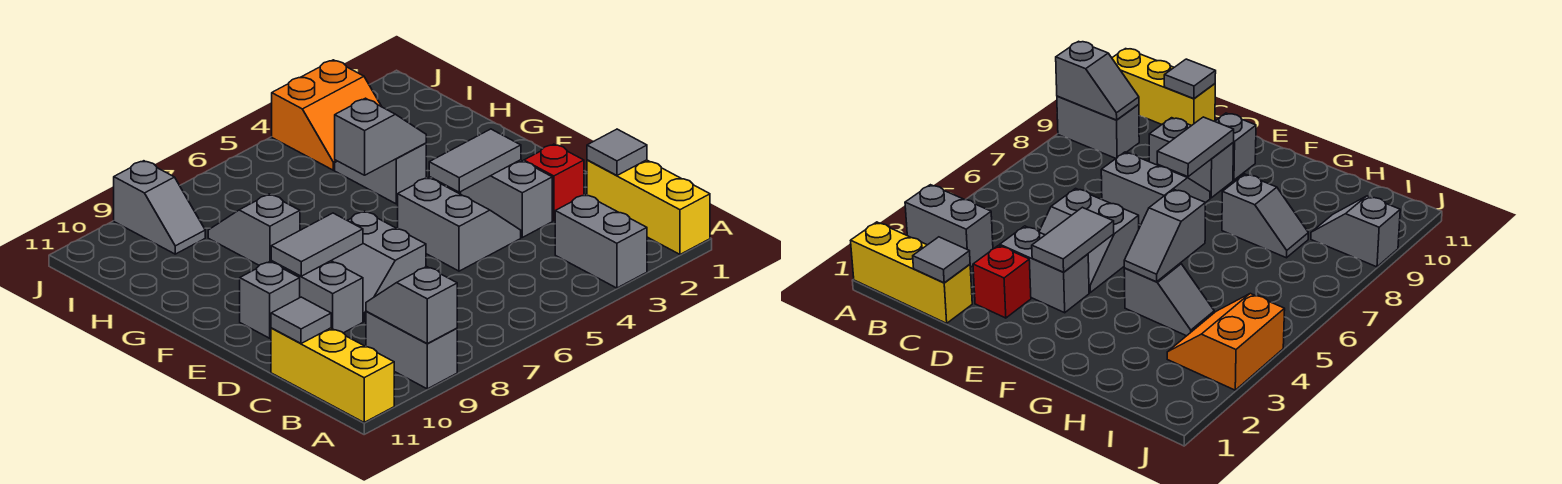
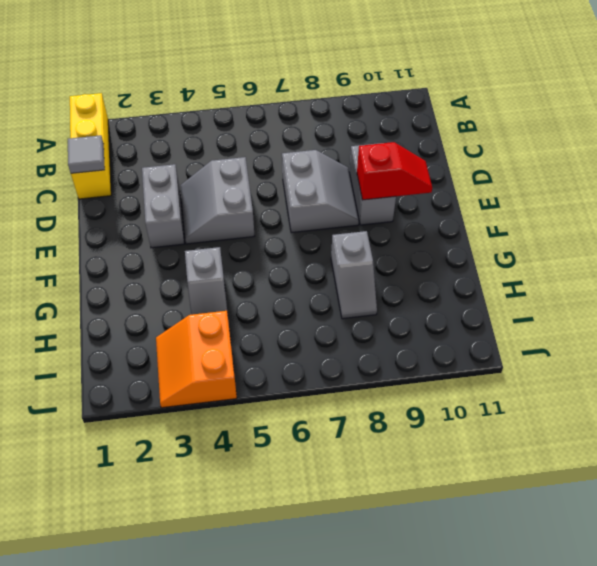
red slope E9:E10 level 2 top 9 -> grey tile E8:E9 level 2
orange slope I3:J4 level 1 top 4 -> orange slope I3:J4 level 1 top J
none -> grey brick A3:B3 level 1
none -> grey brick A9:B9 level 1
none -> yellow brick A11:C11 level 1

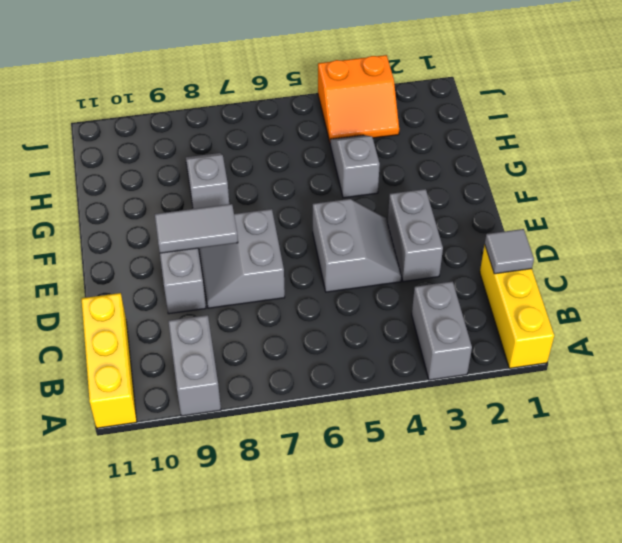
none -> red brick D2 level 1
none -> grey brick E10 level 1
none -> grey slope I9:J9 level 1 top J

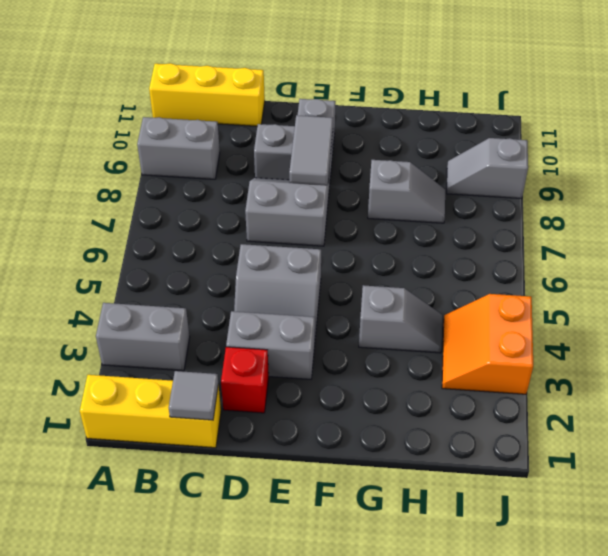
none -> grey slope A9:B9 level 2 top A
none -> grey tile C11 level 2
none -> grey tile E3:E4 level 2

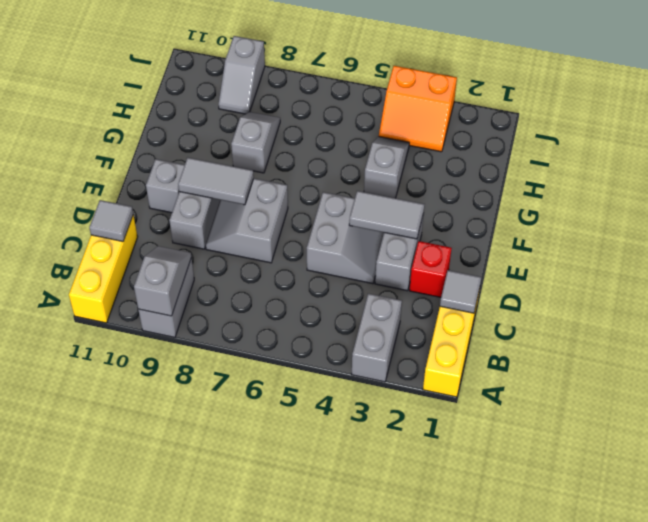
none -> grey slope G4:G5 level 2 top 5

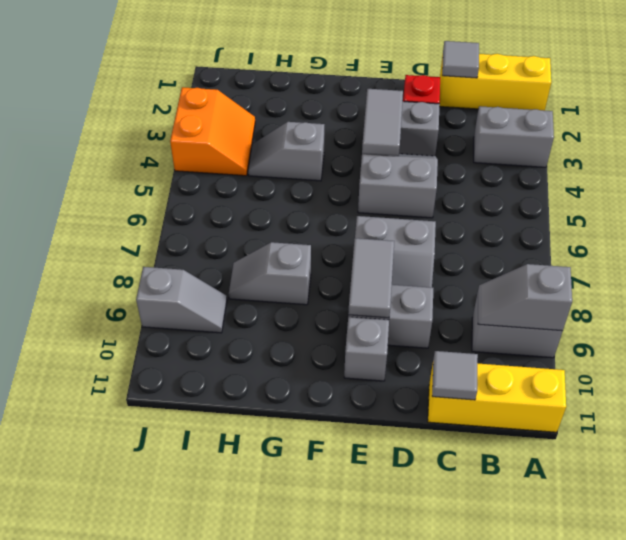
none -> grey slope G4:G5 level 2 top 5

